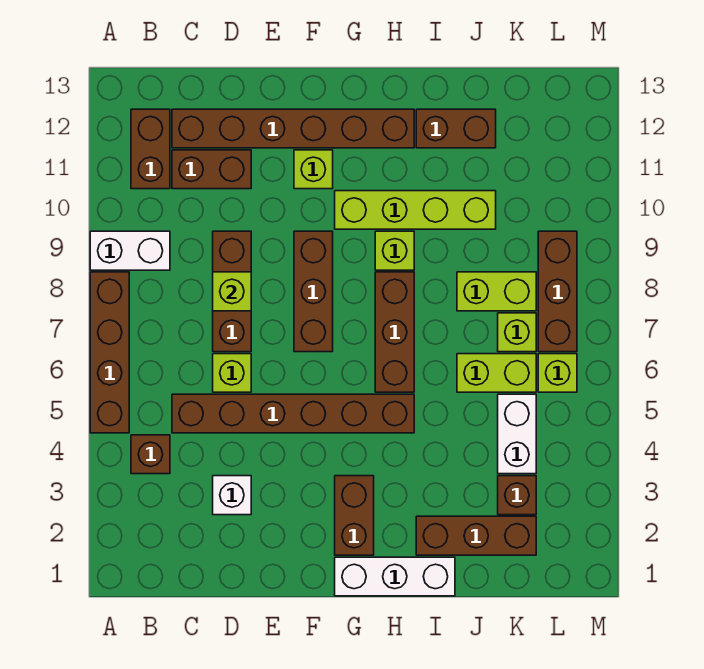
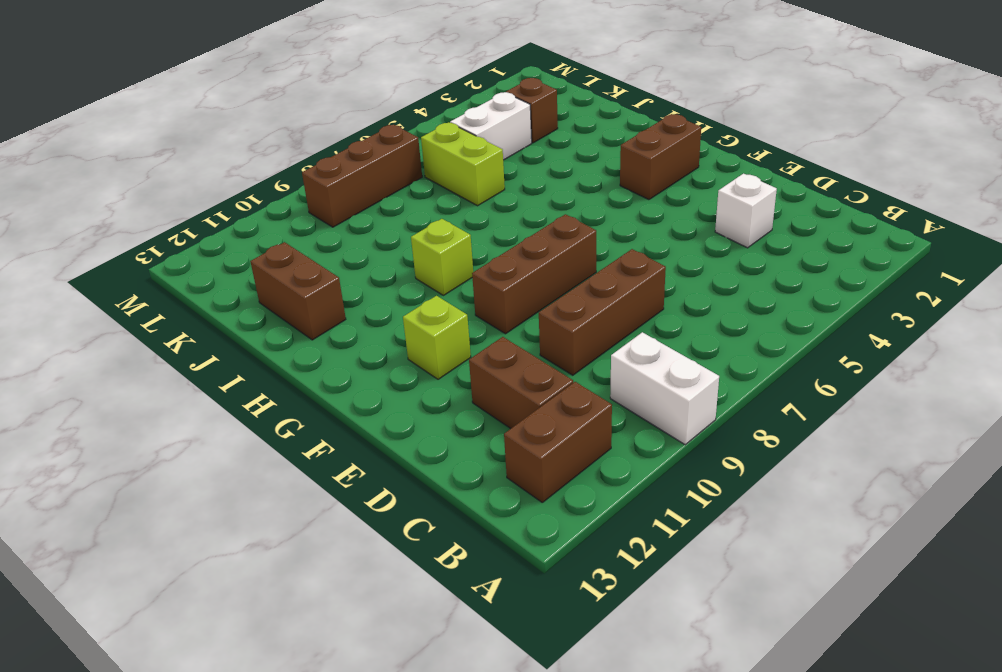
none -> brown brick A5:A8 level 1
none -> brown brick B4 level 1
none -> brown brick C5:H5 level 1

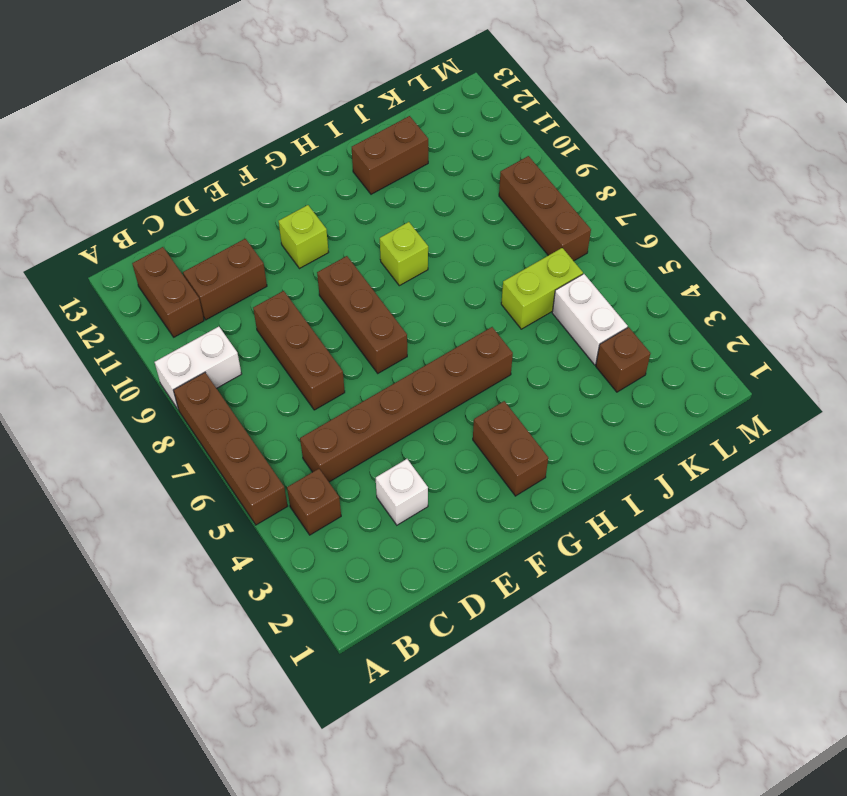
none -> brown brick C12:H12 level 1
none -> lime brick D6 level 1
none -> white brick G1:I1 level 1

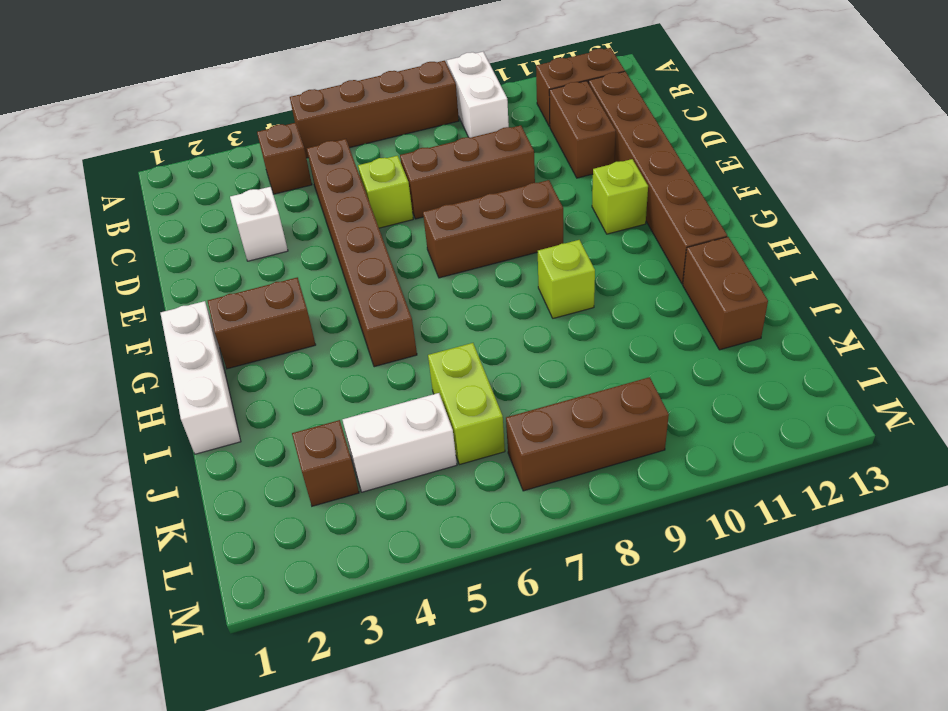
none -> lime brick G10:J10 level 1
none -> brown brick H6:H8 level 1
none -> brown brick I2:K2 level 1

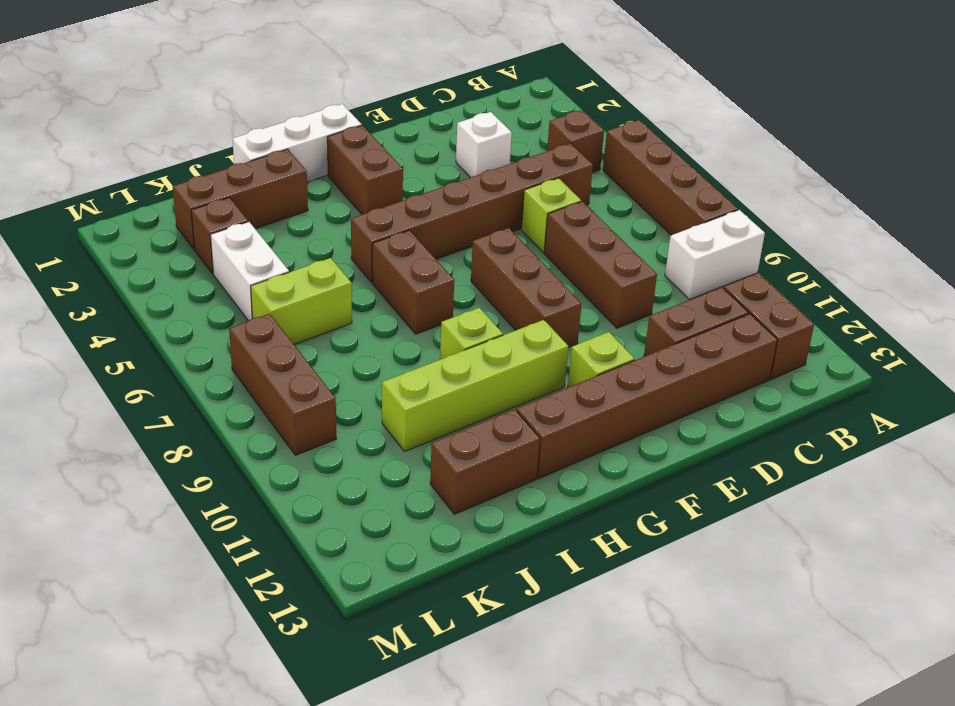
brown brick H6:H7 level 1 -> brown brick H6:H8 level 1
none -> lime brick J8:K8 level 1
none -> lime brick K7 level 1
none -> lime brick L6 level 1

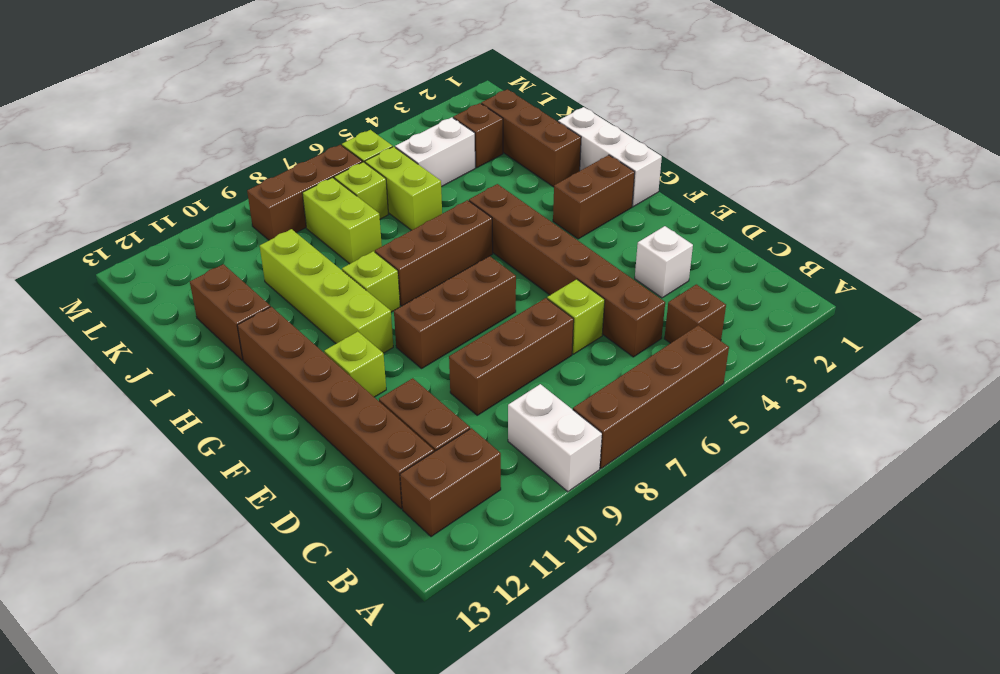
none -> lime brick D8 level 2

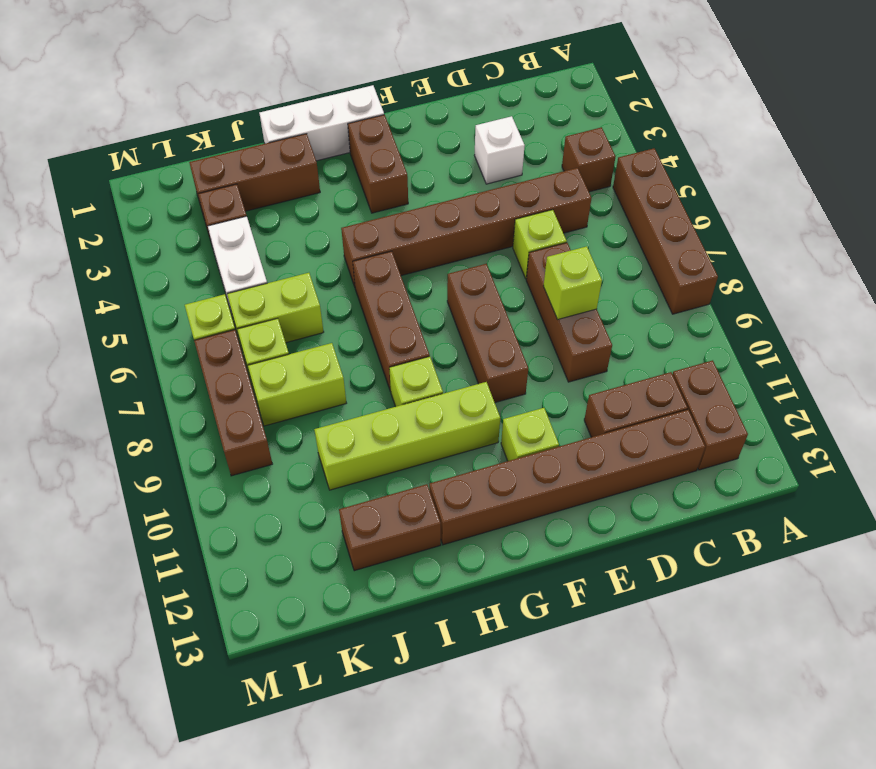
none -> white brick A9:B9 level 1

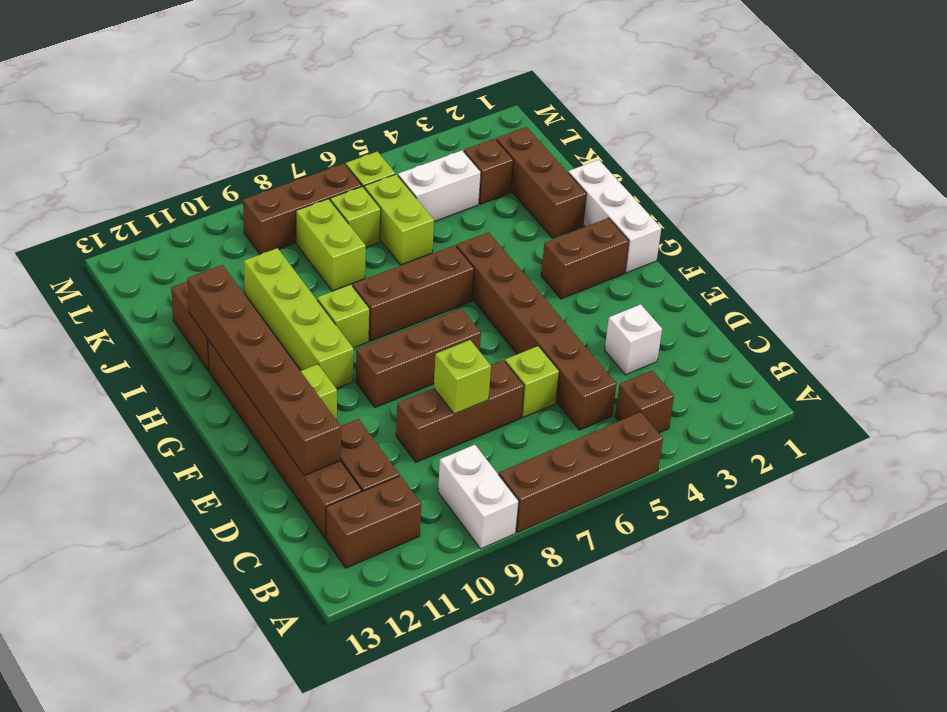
brown brick D12:I12 level 2 -> none

